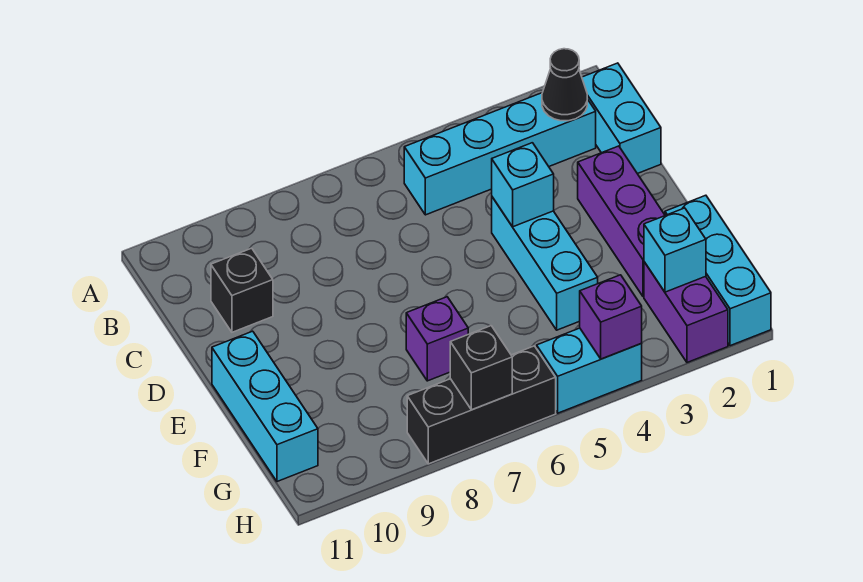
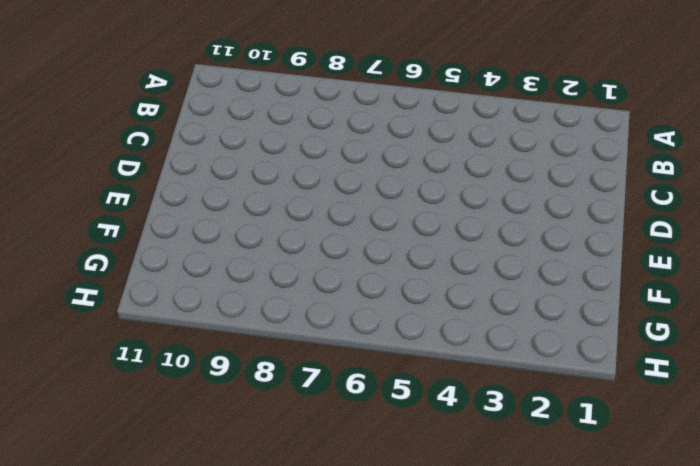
none -> cyan brick B1:C1 level 1
none -> cyan brick B2:B5 level 1
none -> black brick C10 level 1

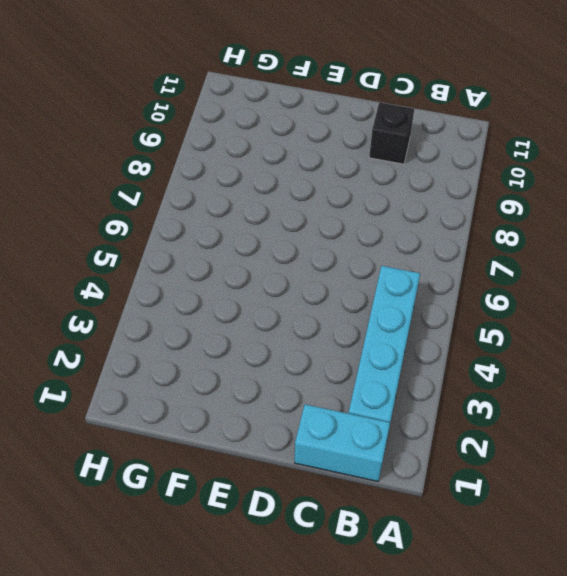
none -> purple brick D2:F2 level 1
none -> cyan brick D4:F4 level 1
none -> cyan brick E11:G11 level 1

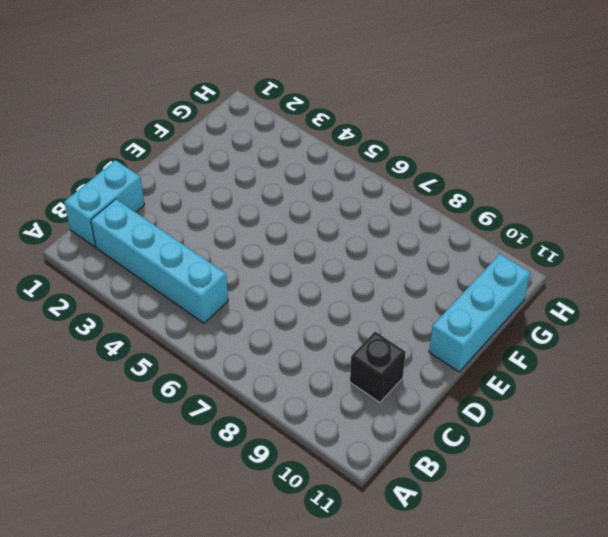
none -> purple brick D2:F2 level 1
none -> cyan brick D4:F4 level 1
none -> cyan brick F1:H1 level 1

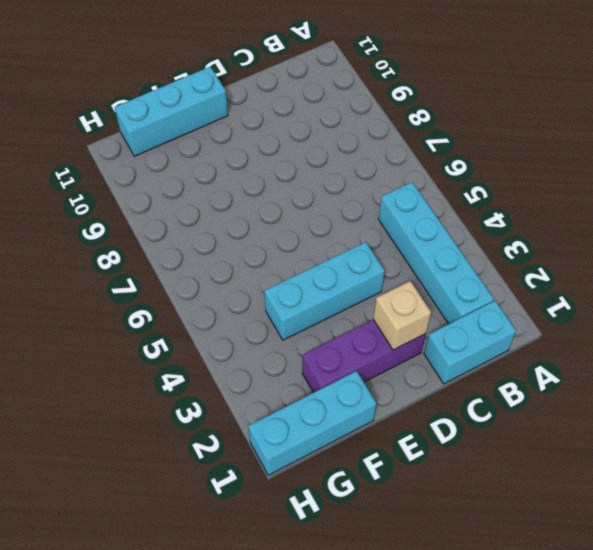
tan brick D2 level 2 -> none
none -> black brick C10 level 1
none -> purple brick F7 level 1
none -> purple brick G2:H2 level 1

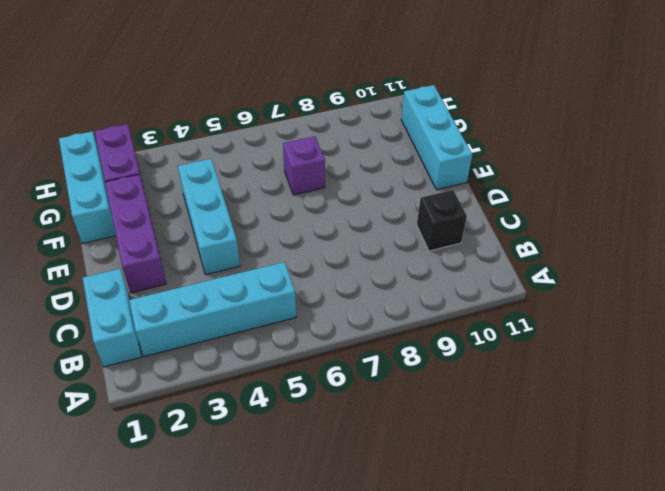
none -> cyan brick H4:H5 level 1
none -> black brick H6:H8 level 1
none -> black cone B2 level 2

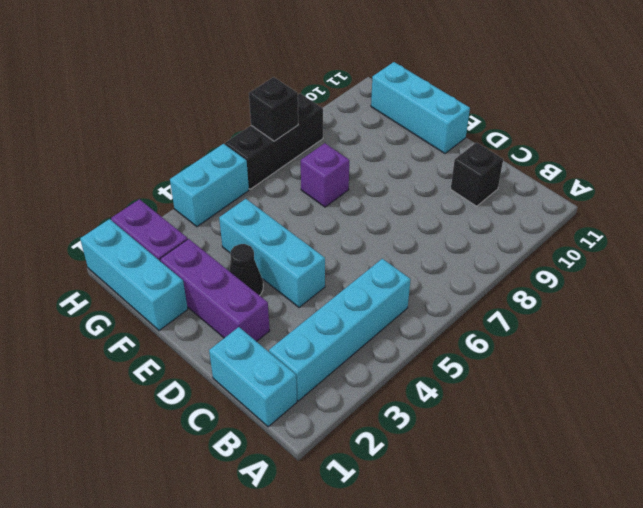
black cone E3 level 1 -> black cone B2 level 2
none -> cyan brick D4 level 2
none -> cyan brick G2 level 2
none -> purple brick H4 level 2

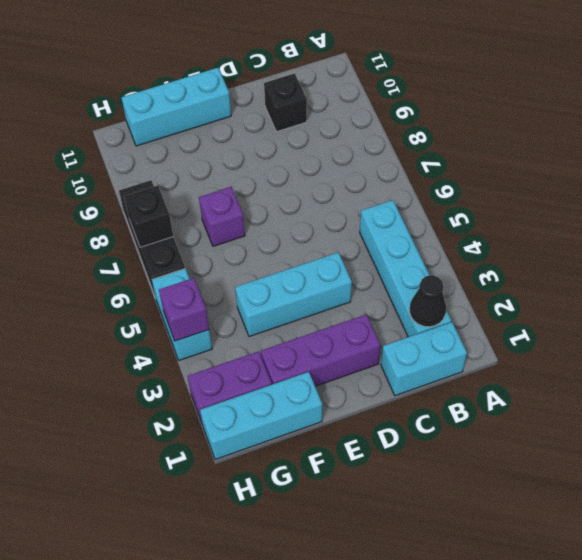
none -> cyan brick D4 level 2
none -> cyan brick G2 level 2

